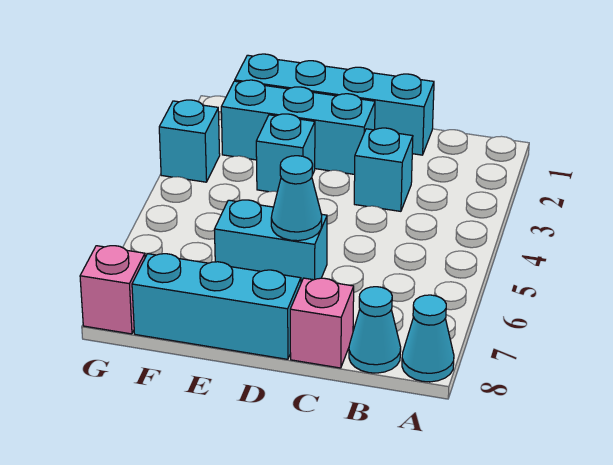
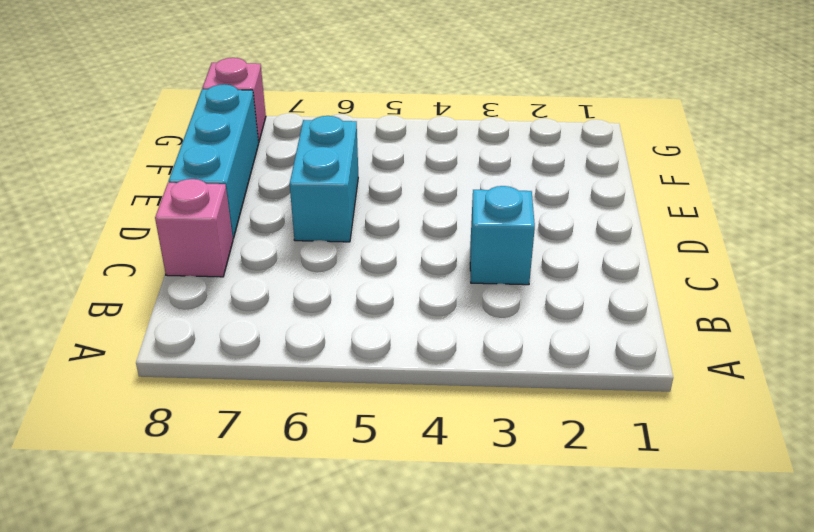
none -> cyan cone A8 level 1
none -> cyan cone B8 level 1
none -> cyan brick C1:F1 level 1

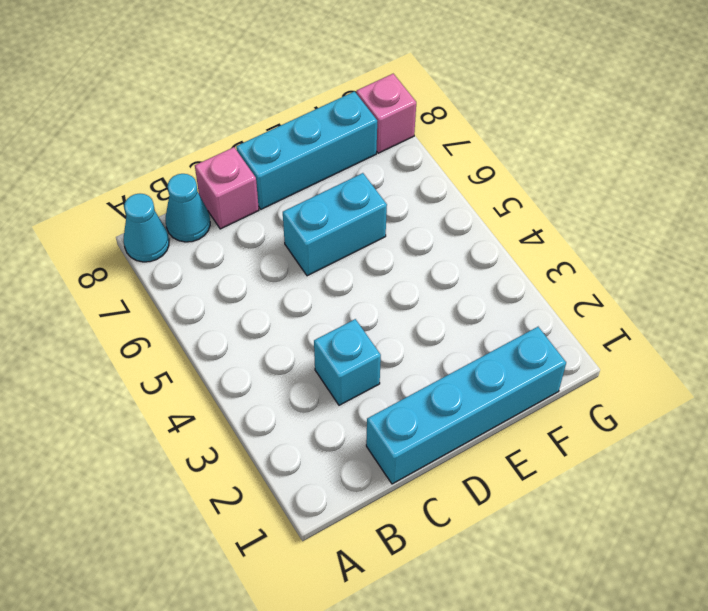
none -> cyan brick D2:F2 level 1
none -> cyan brick E3 level 1
none -> cyan brick G3 level 1

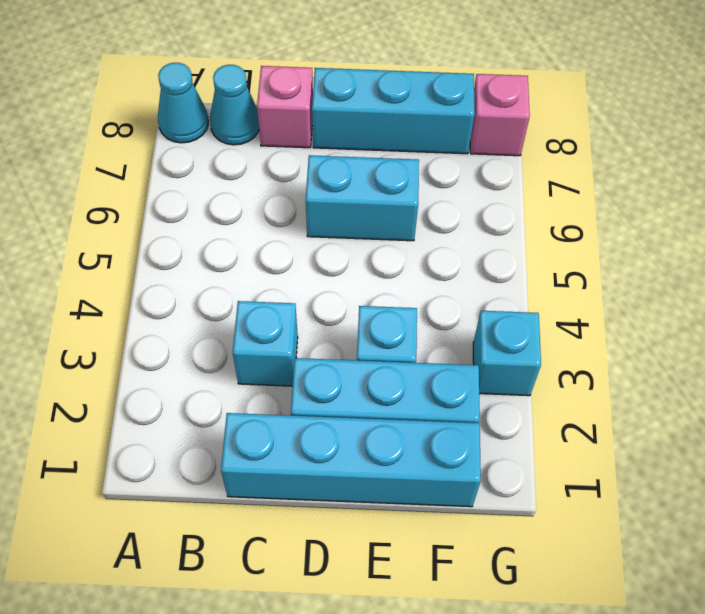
none -> cyan cone D6 level 2

